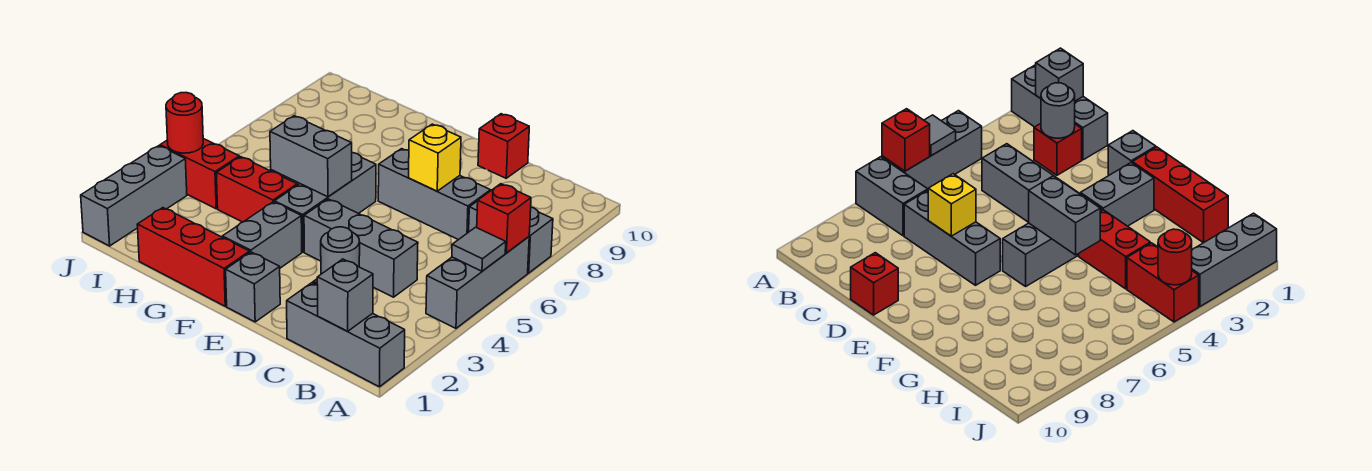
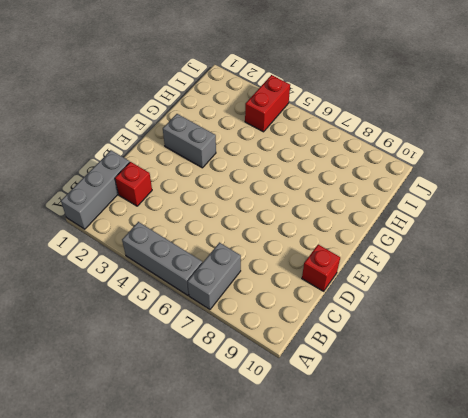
none -> grey brick C4:E4 level 1
none -> grey brick C7:E7 level 1
none -> grey brick E1 level 1

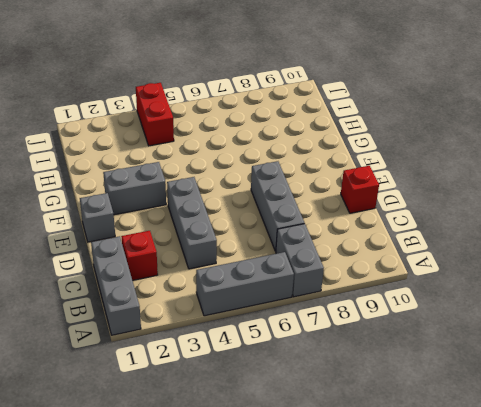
none -> red brick F1:H1 level 1
none -> grey brick F4:F6 level 1
none -> red brick G4:H4 level 1

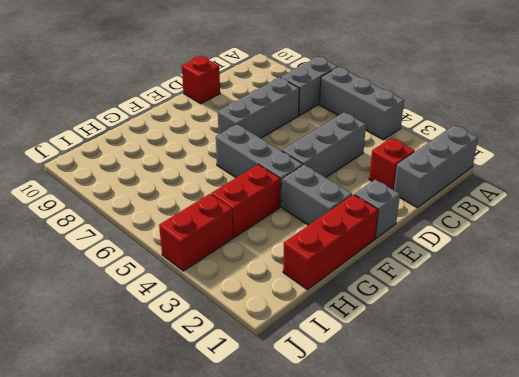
none -> grey brick J1:J3 level 1
none -> grey tile A5 level 2
none -> red brick A6 level 2

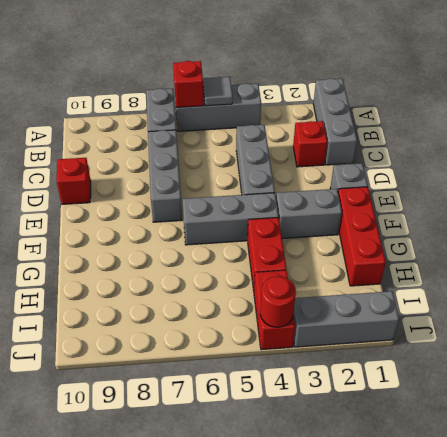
none -> grey brick B1 level 2
none -> grey round brick C2 level 2
none -> yellow brick D7 level 2

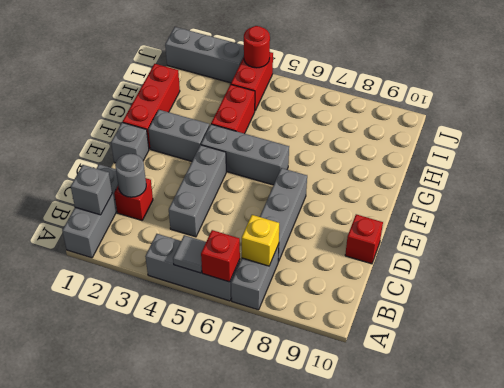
yellow brick B7 level 2 -> yellow brick D7 level 2
none -> grey brick F5:G5 level 2

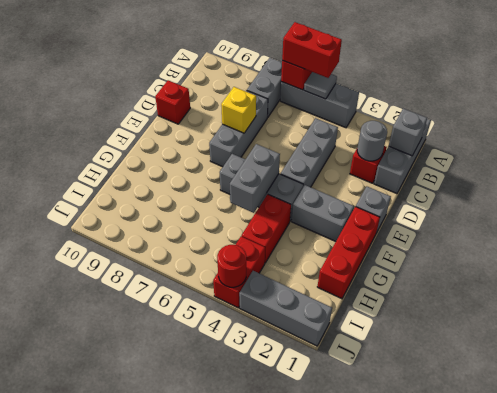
red brick A5:A6 level 3 -> none

